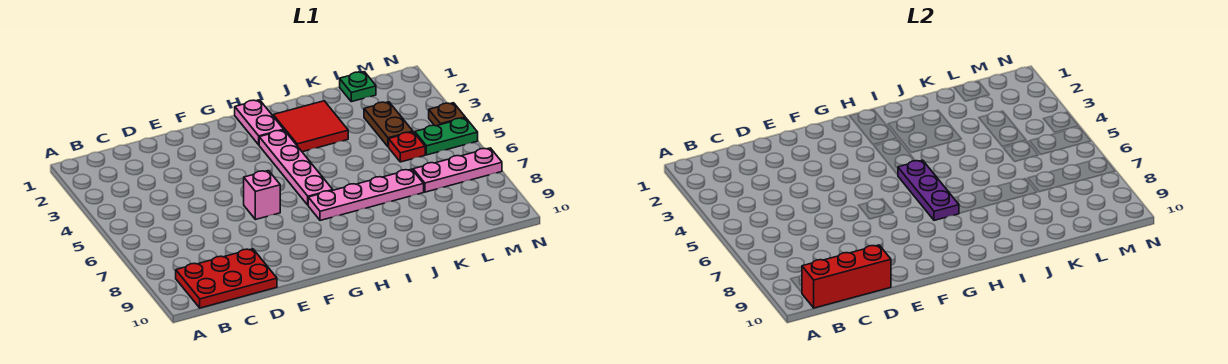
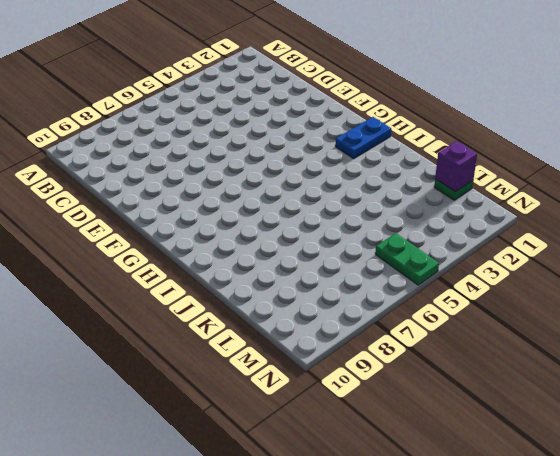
blue plate H1:H2 level 1 -> pink plate H1:H2 level 1
purple brick L1 level 2 -> none
none -> red plate B9:D10 level 1
none -> pink brick F6 level 1
none -> pink plate H3:H6 level 1

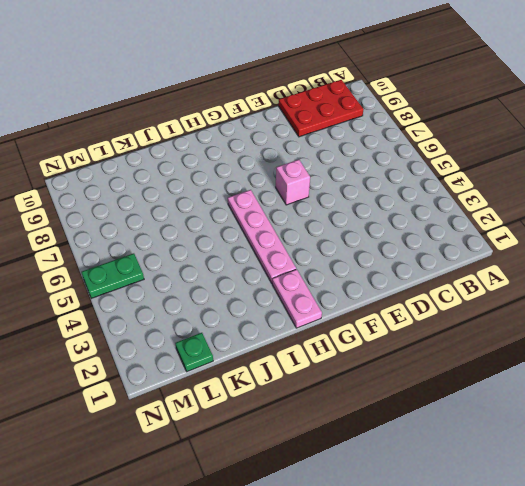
none -> pink plate H7:K7 level 1
none -> red tile I2:J3 level 1
none -> brown plate L3:L4 level 1

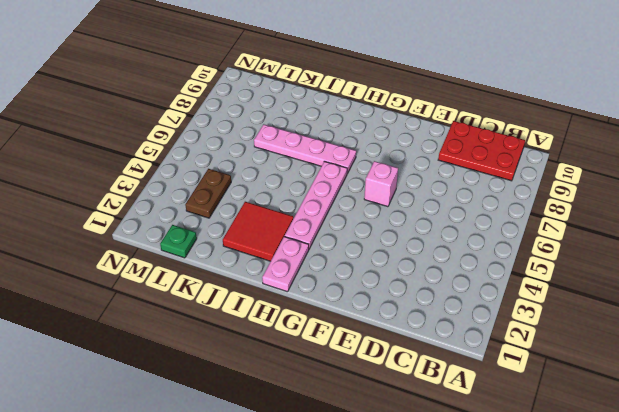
none -> red plate L5 level 1
none -> pink plate L7:N7 level 1
none -> green plate M5:N5 level 1

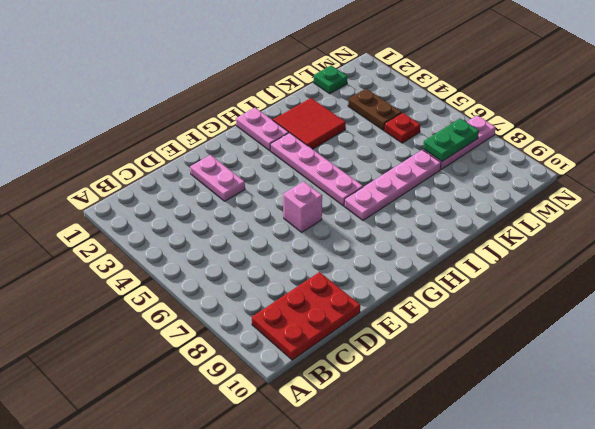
pink plate E2:E3 level 1 -> none
green plate L7:M7 level 2 -> green plate M5:N5 level 1
none -> brown plate N4 level 1
none -> red brick B10:D10 level 2
none -> purple plate H5:H7 level 2

